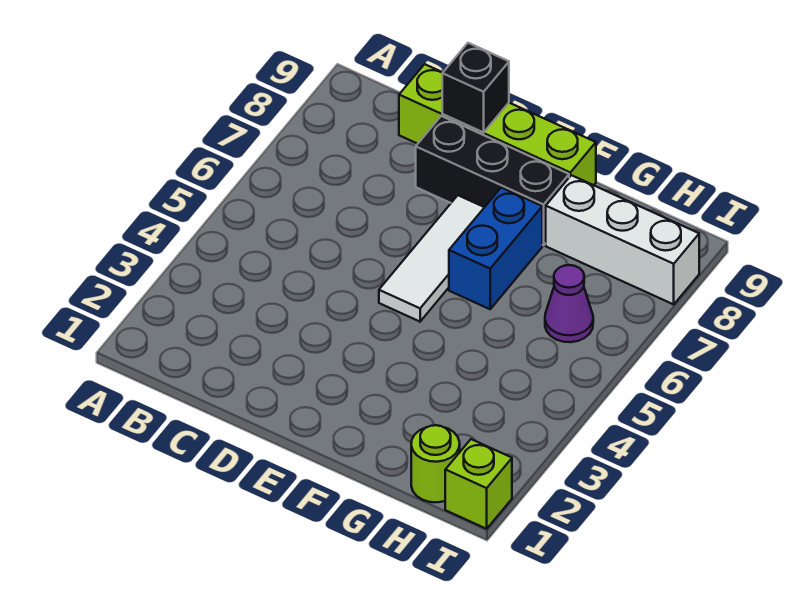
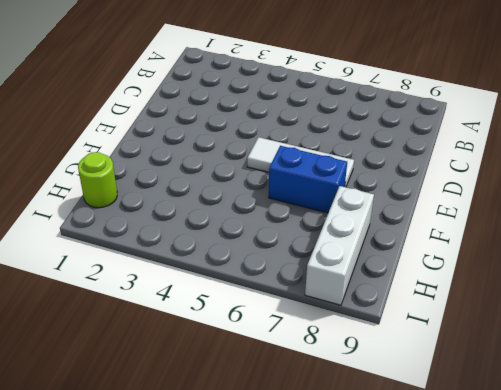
none -> lime brick C9:F9 level 1
none -> black brick D8:F8 level 1

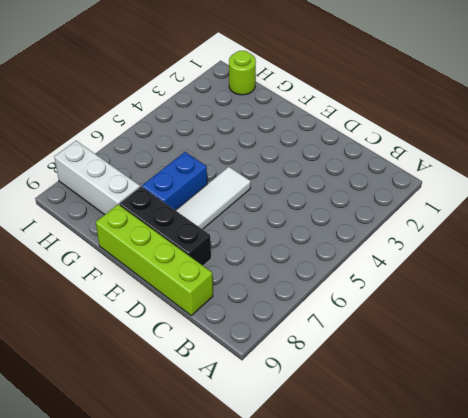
none -> purple cone H6 level 1
none -> lime brick I1 level 1

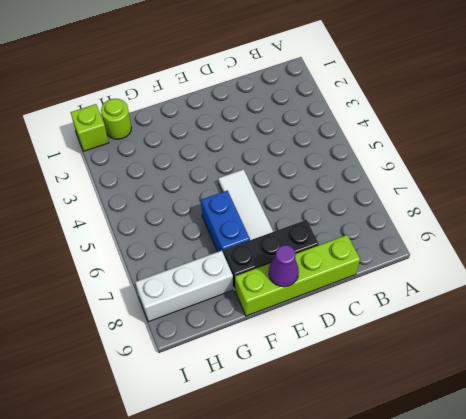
purple cone E9 level 2 -> purple cone H6 level 1
none -> black brick D9 level 2

